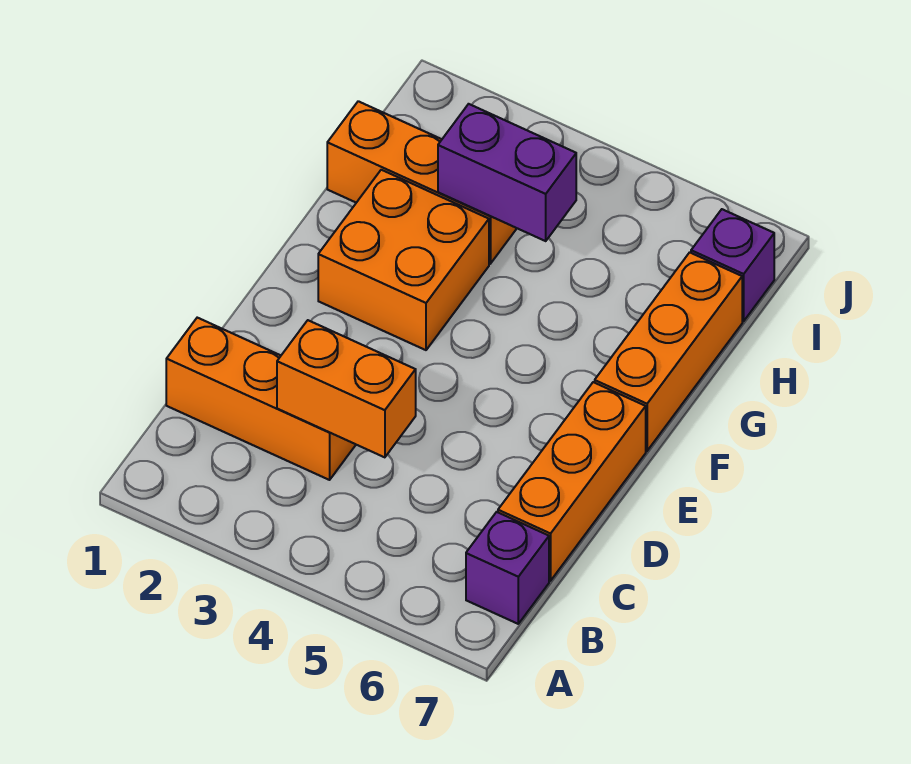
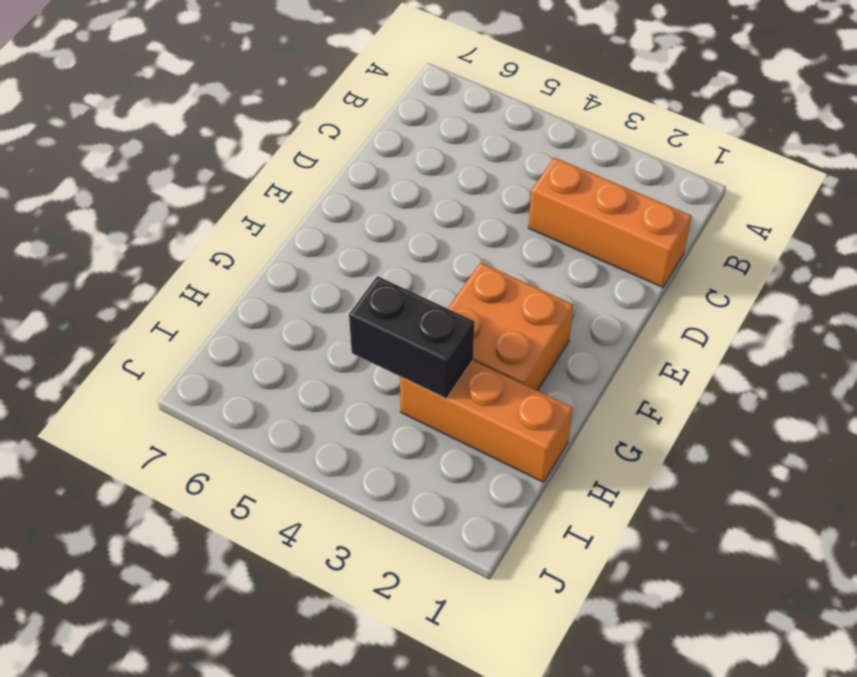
black brick H3:H4 level 2 -> purple brick H3:H4 level 2
none -> purple brick B7 level 1
none -> orange brick C7:E7 level 1

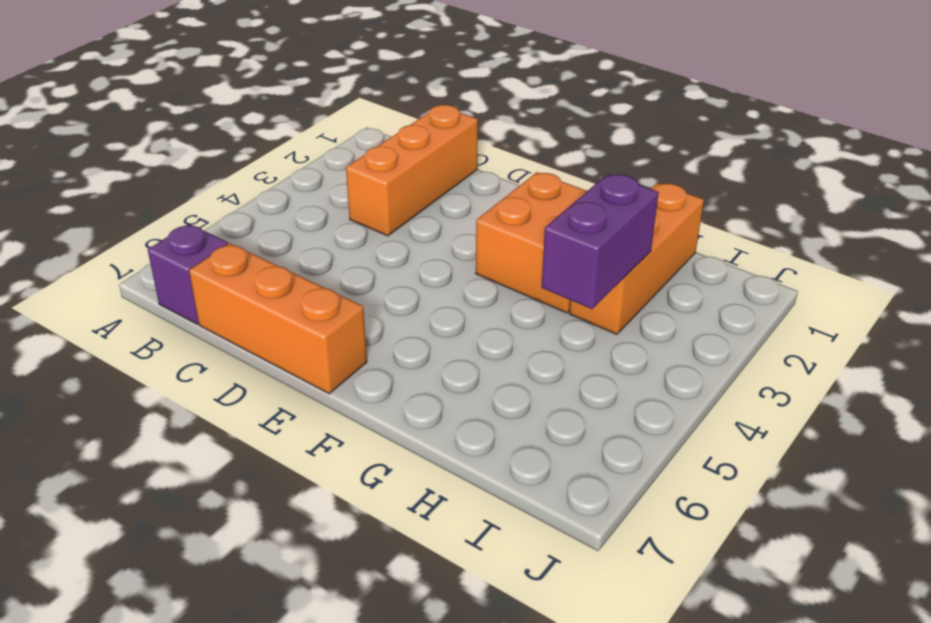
none -> orange brick F7:H7 level 1
none -> purple brick I7 level 1

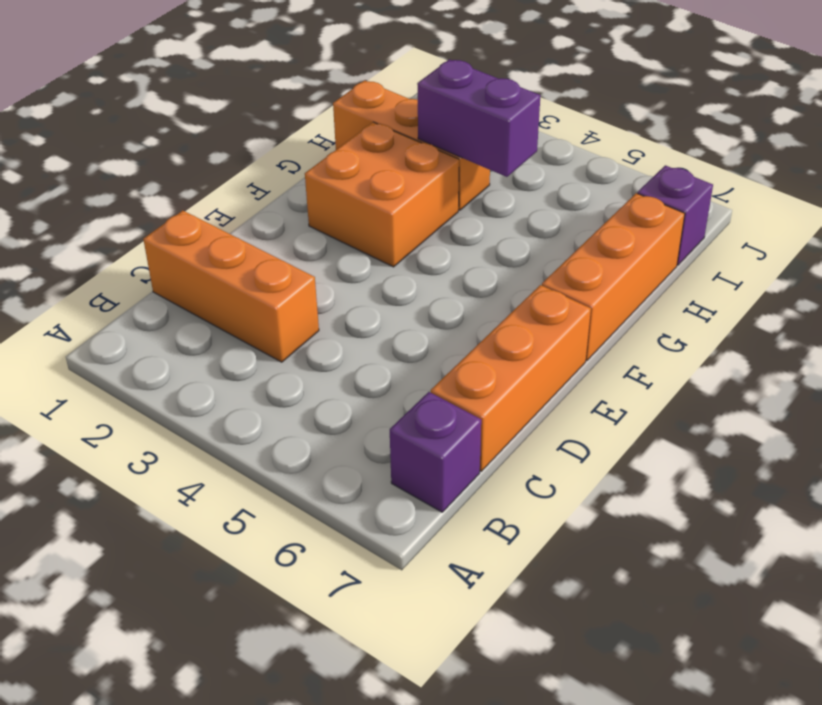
none -> orange brick C3:C4 level 2

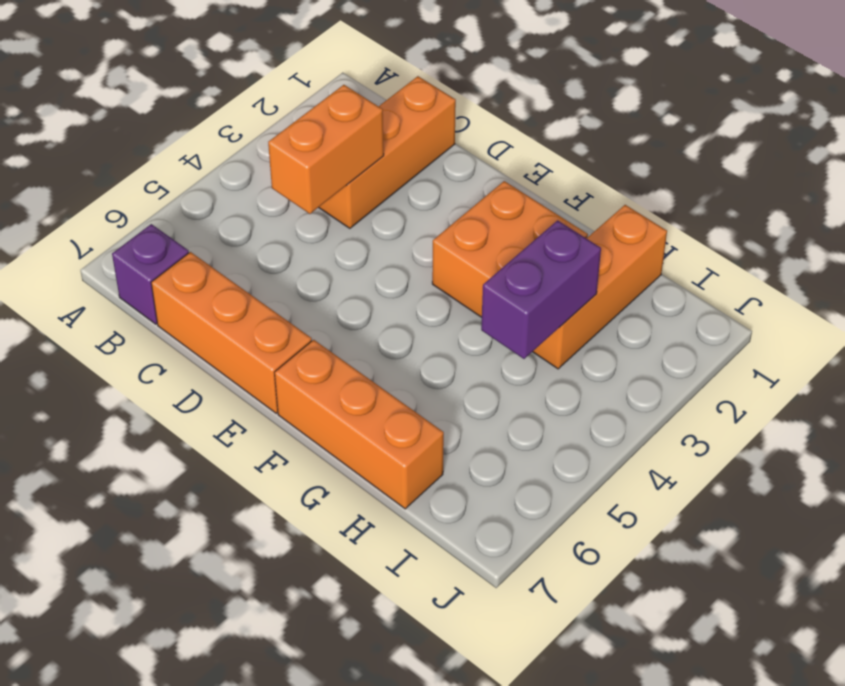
none -> purple brick I7 level 1

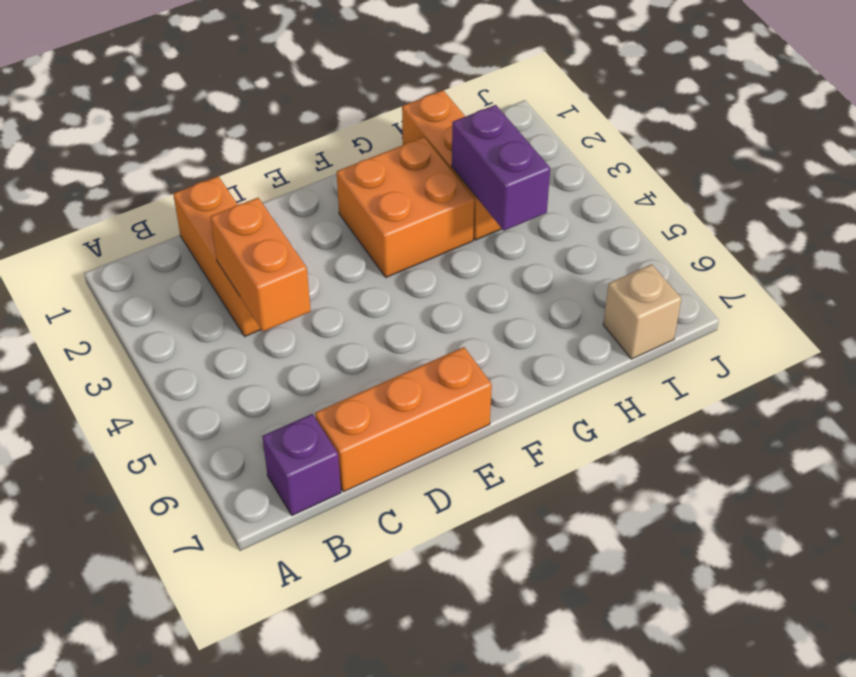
tan brick I7 level 1 -> purple brick I7 level 1
none -> orange brick F7:H7 level 1

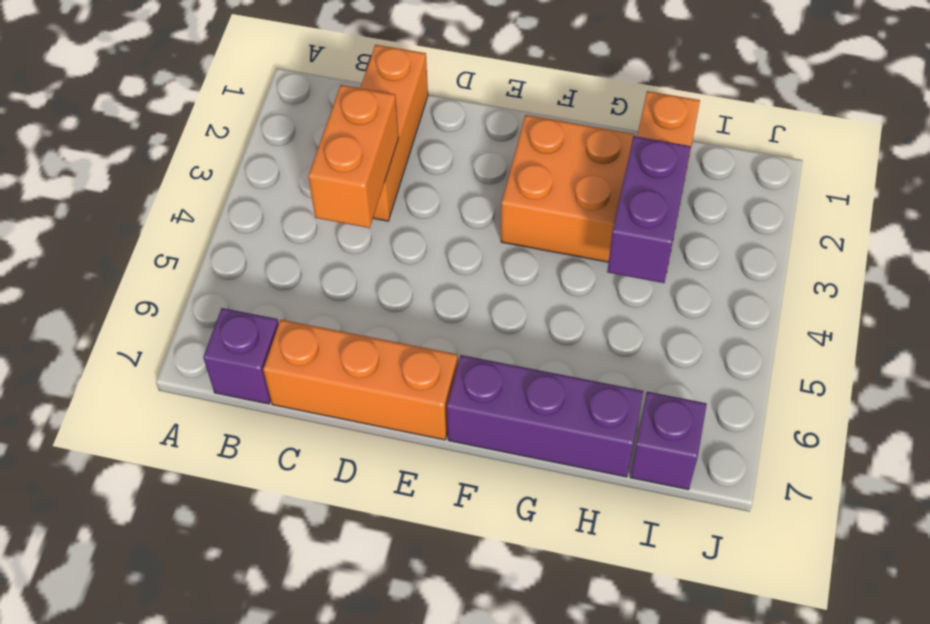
purple brick F7:H7 level 1 -> orange brick F7:H7 level 1

